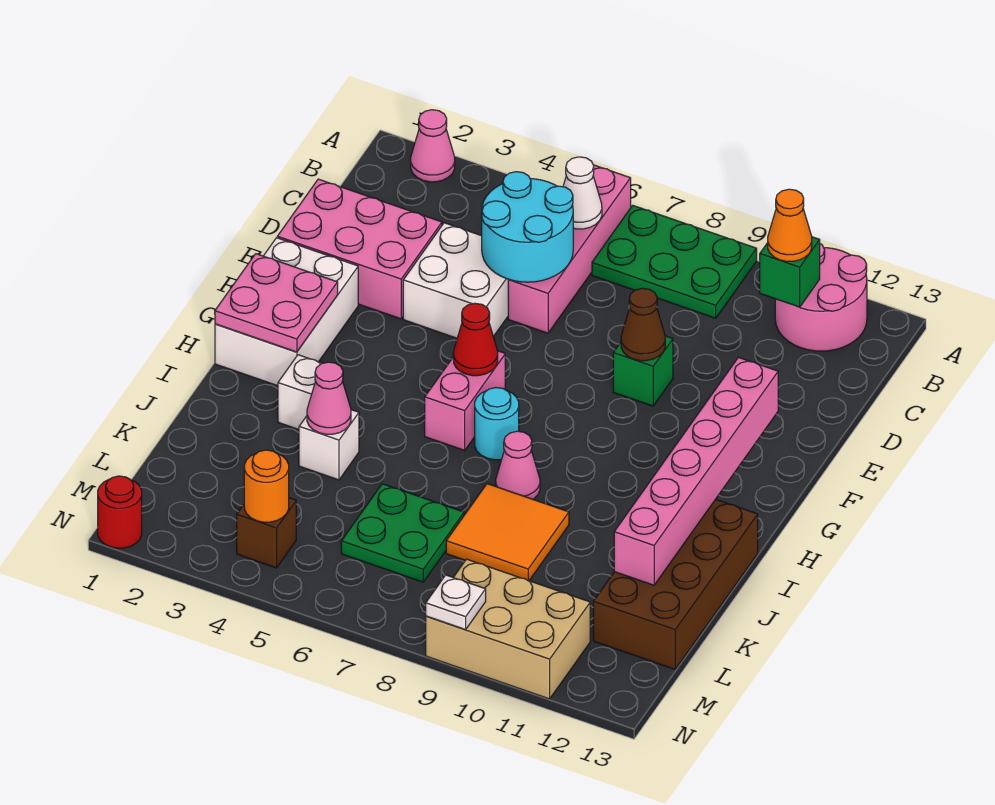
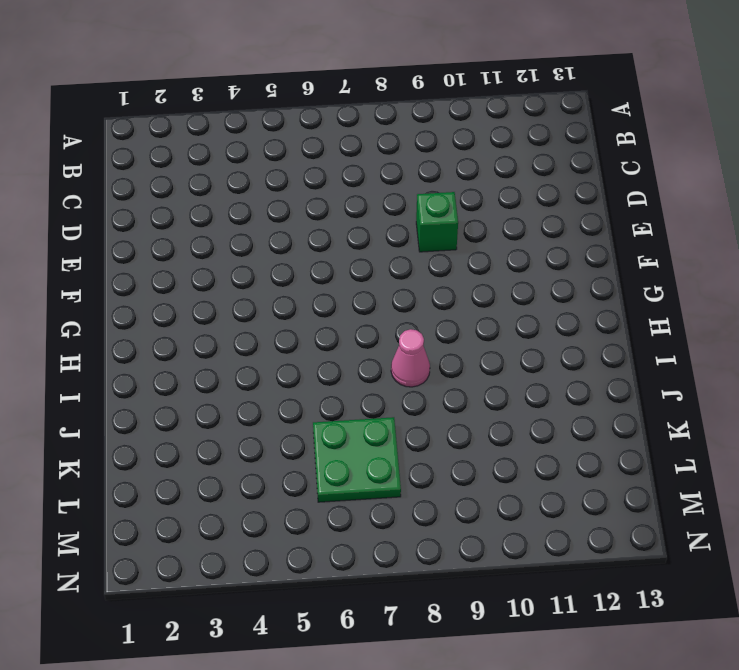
none -> pink cone A2 level 1
none -> pink brick A6:D6 level 1
none -> green plate A7:B9 level 1
none -> pink round brick A11:B12 level 1

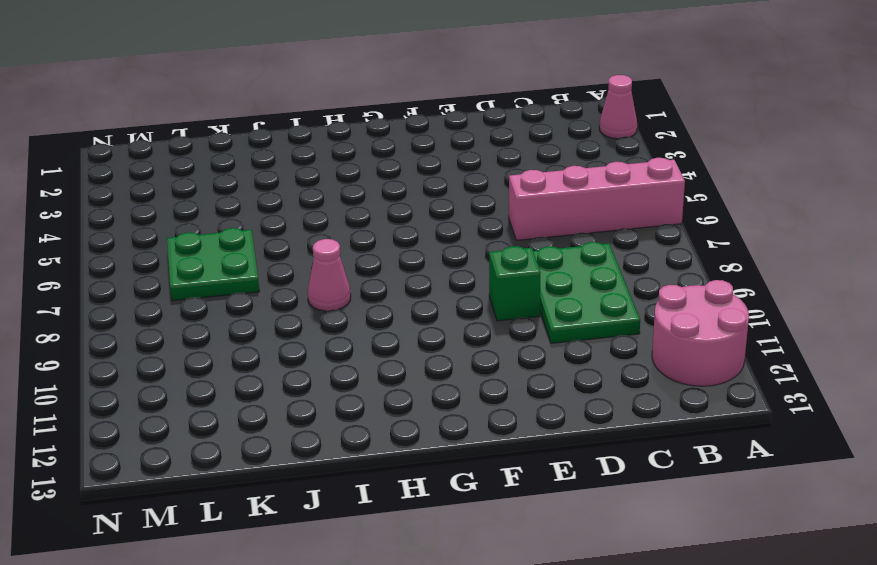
green plate C8:D10 level 1 -> green plate A7:B9 level 1
none -> pink brick D1:E3 level 1
none -> white brick D4:E5 level 1
none -> white brick F1:H2 level 1
none -> pink brick G6:H6 level 1

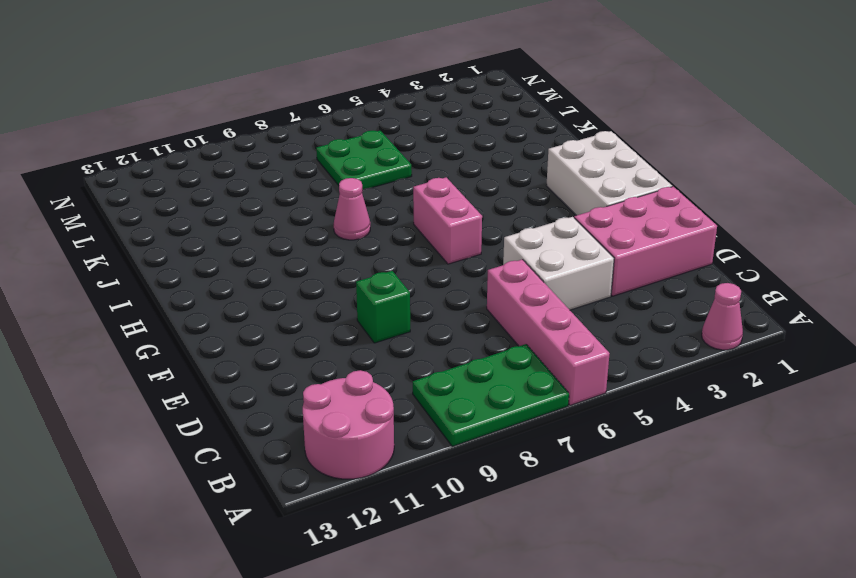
none -> cyan round brick H7 level 1
none -> white brick I3 level 1
none -> brown brick I12:L13 level 1
none -> white brick J4 level 1

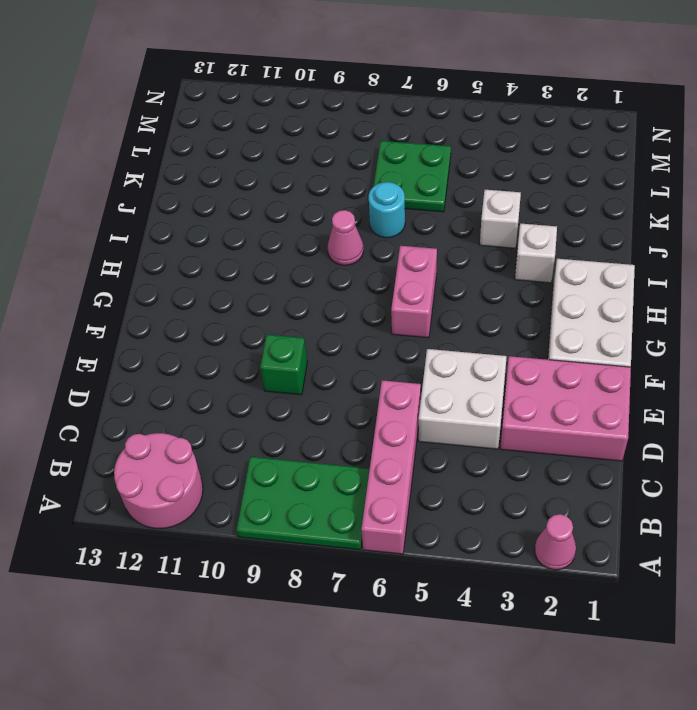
cyan round brick J7 level 1 -> cyan round brick H7 level 1
none -> brown brick I12:L13 level 1
none -> orange tile J8:K9 level 1
none -> brown brick M4 level 1
none -> tan brick M9:N11 level 1

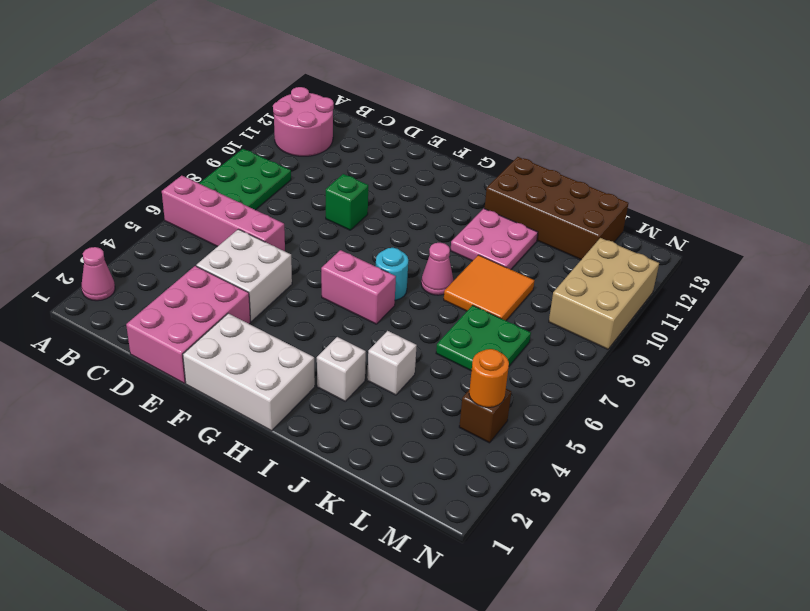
pink plate I10:J11 level 1 -> pink plate G1:H2 level 2
none -> red round brick N1 level 1
none -> white cone B6 level 2
none -> green brick B11 level 2
none -> cyan round brick C5:D6 level 2

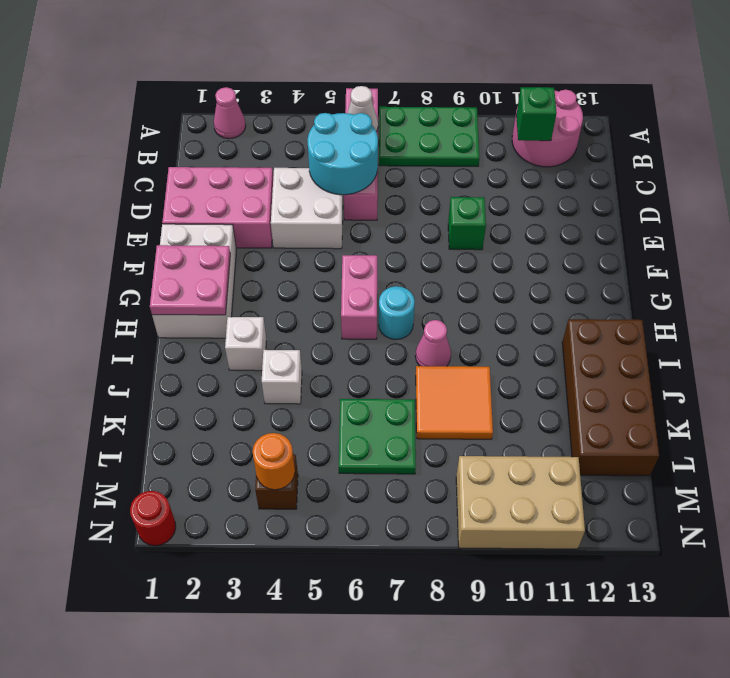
none -> brown cone E9 level 2
none -> pink brick F12:K12 level 2
none -> red cone G6 level 2
none -> pink cone J4 level 2

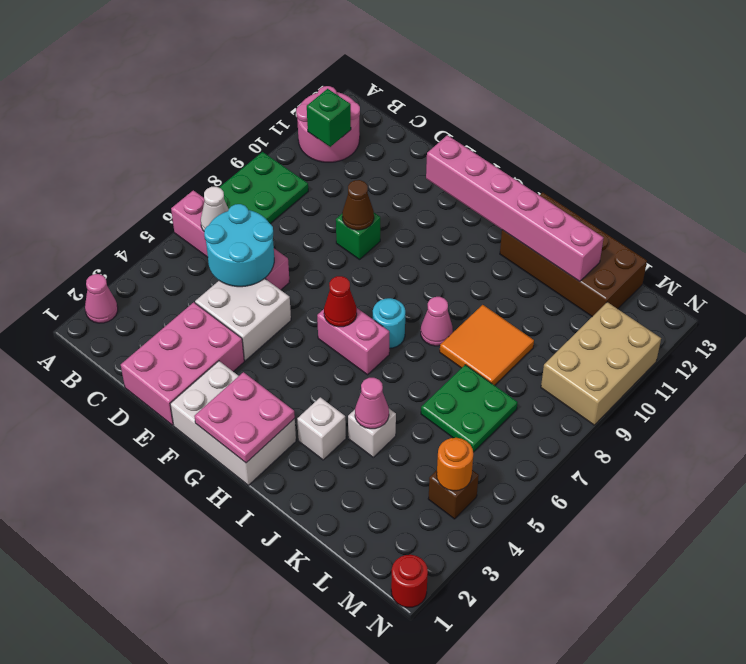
none -> white plate N9 level 2
none -> orange cone B11 level 3

